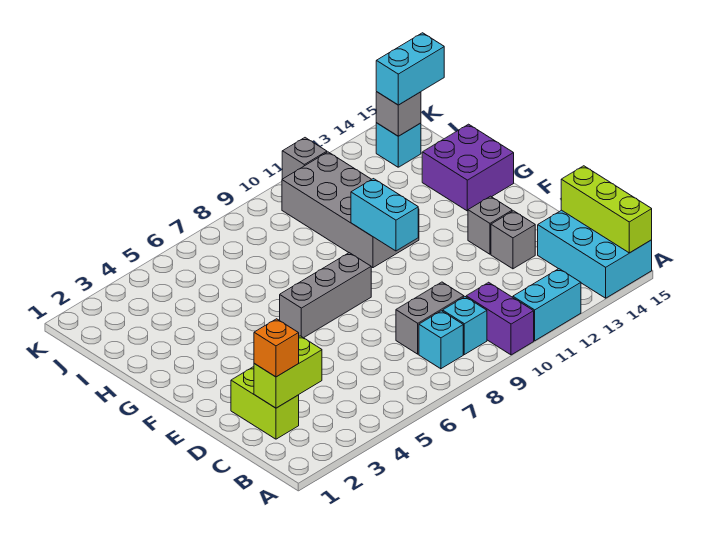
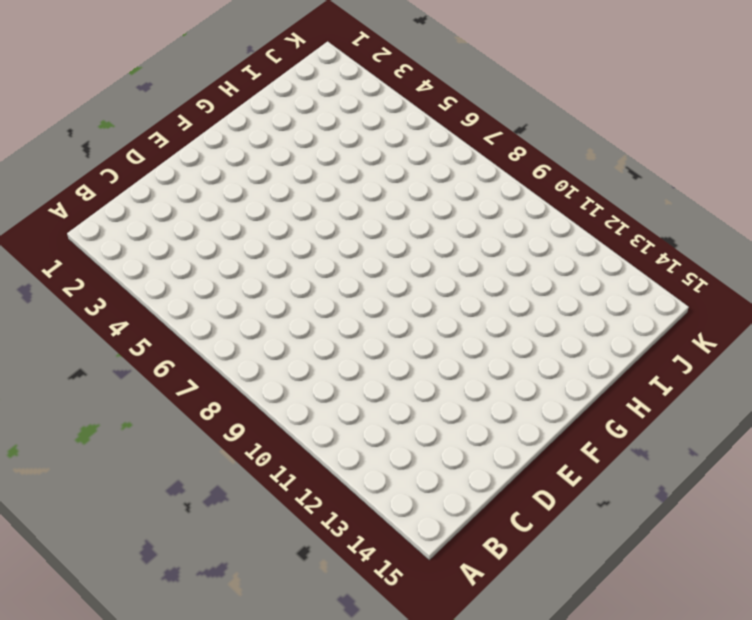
none -> purple brick A10:B10 level 1
none -> cyan brick A11:A12 level 1
none -> cyan brick A14:C15 level 1

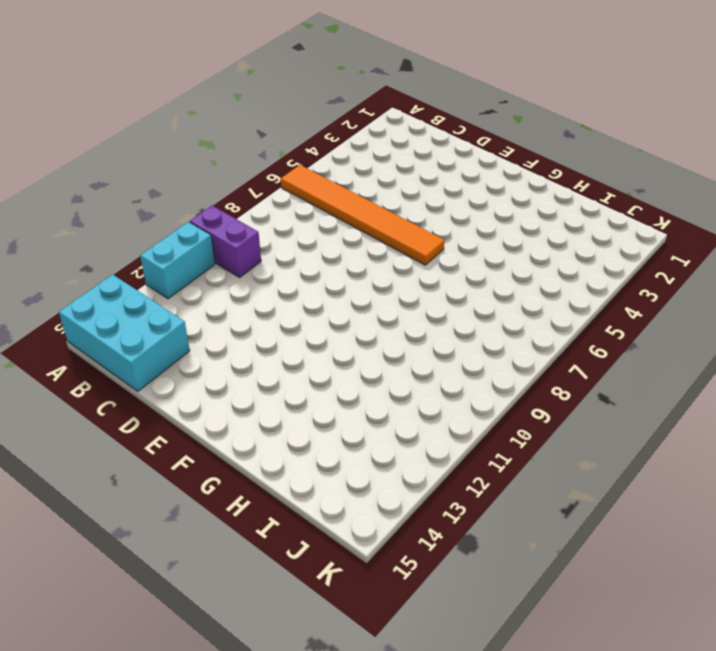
orange tile A6:F6 level 1 -> grey brick F6:F8 level 1
none -> cyan brick B8 level 1
none -> cyan brick B9 level 1
none -> lime brick C2:D2 level 1

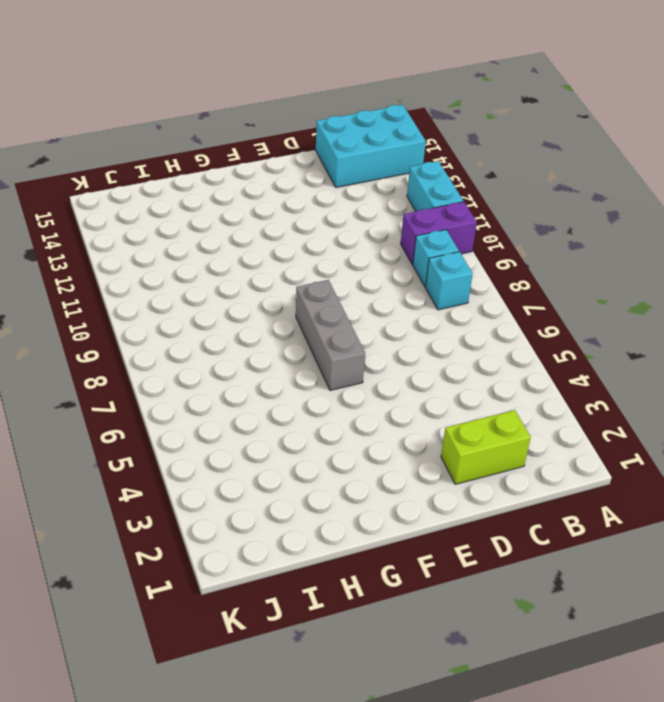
none -> grey brick C8:C9 level 1
none -> grey brick D13 level 1
none -> grey brick E13 level 1

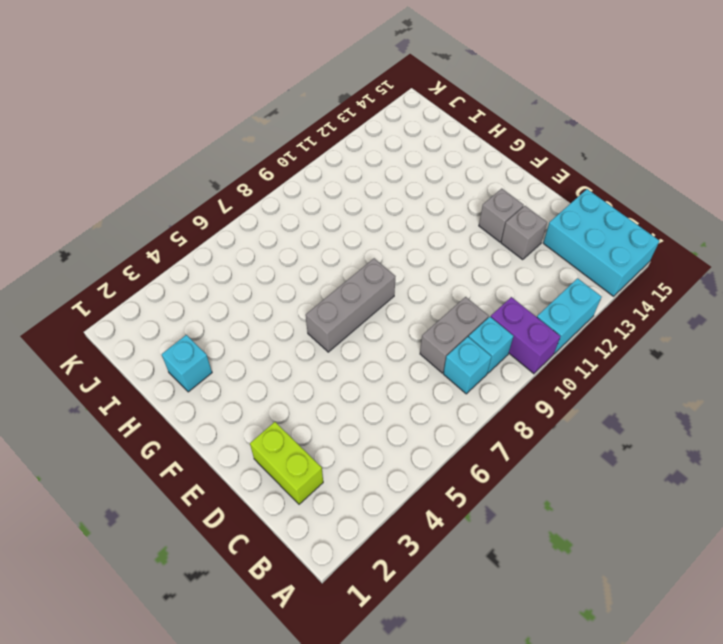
cyan brick H2 level 1 -> cyan brick J14 level 1
none -> grey brick G10:J11 level 1
none -> purple brick G14:H15 level 1
none -> grey brick K11 level 1

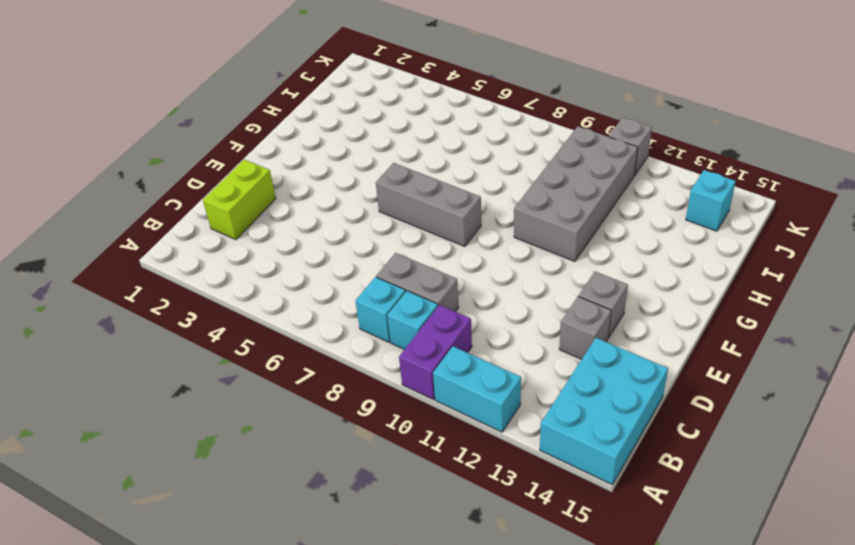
none -> purple brick G14:H15 level 1
none -> lime brick A15:C15 level 2
none -> lime brick C2:C3 level 2

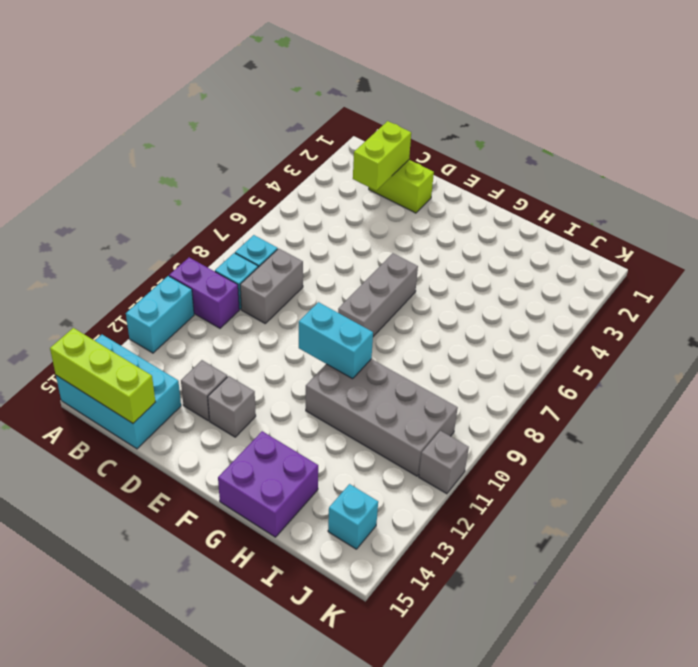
none -> grey brick J14 level 2
none -> orange brick C2 level 3
none -> cyan brick J14:J15 level 3

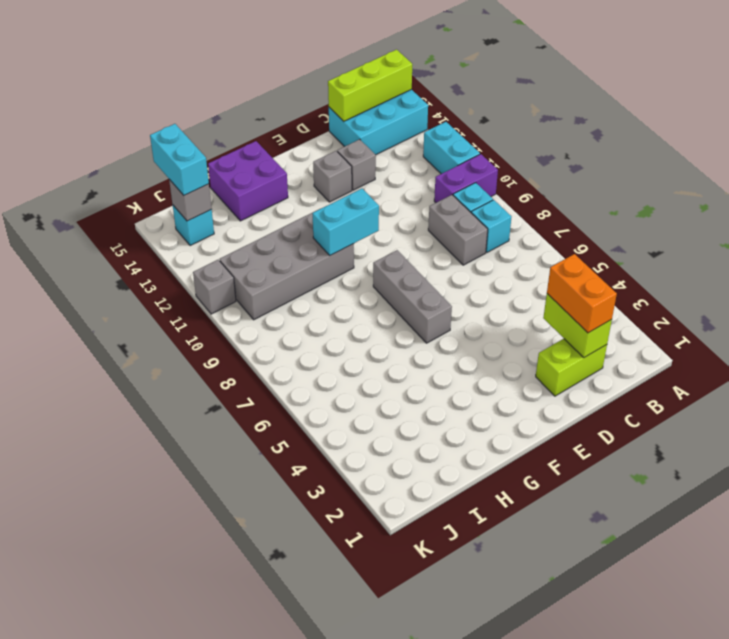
orange brick C2:C3 level 3 -> orange brick C2 level 3

